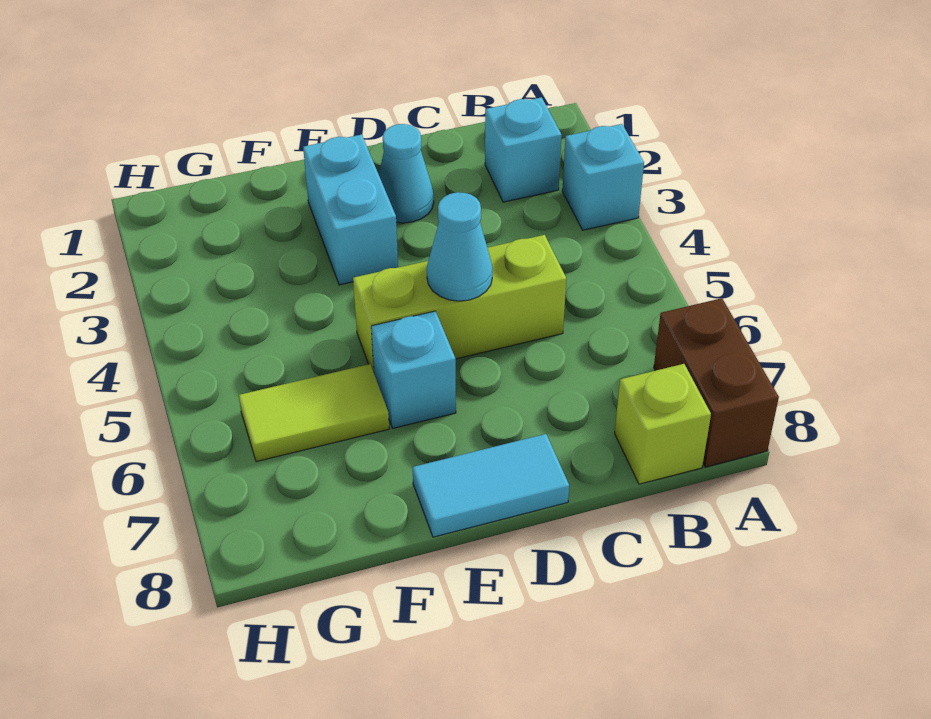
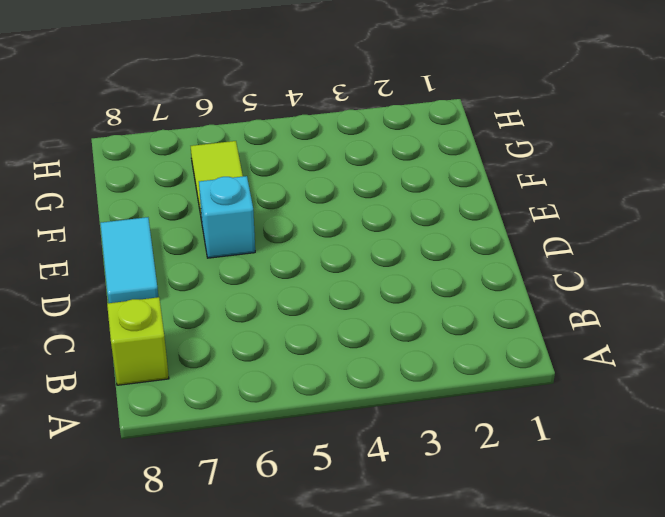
none -> cyan brick A3 level 1
none -> brown brick A7:A8 level 1

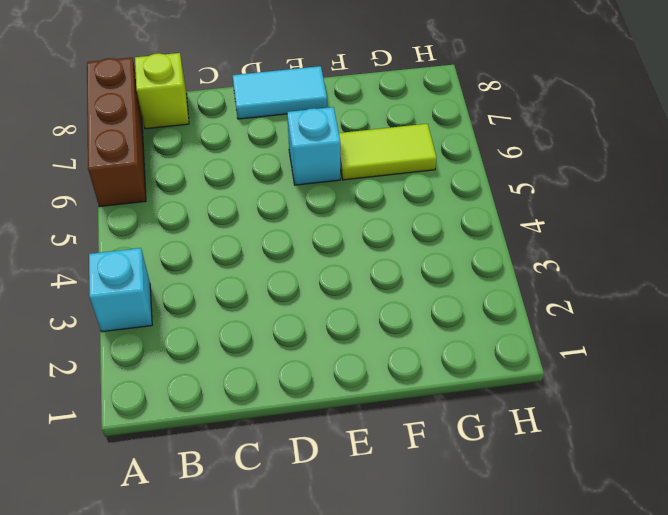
brown brick A6:A8 level 1 -> brown brick A7:A8 level 1
none -> cyan brick B2 level 1
none -> lime brick C5:E5 level 1

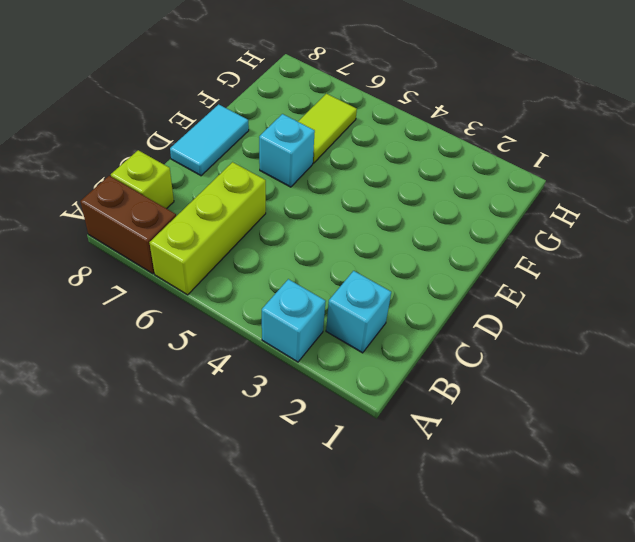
lime brick A6:C6 level 1 -> lime brick C5:E5 level 1
none -> cyan cone D2 level 1
none -> cyan brick E2:E3 level 1

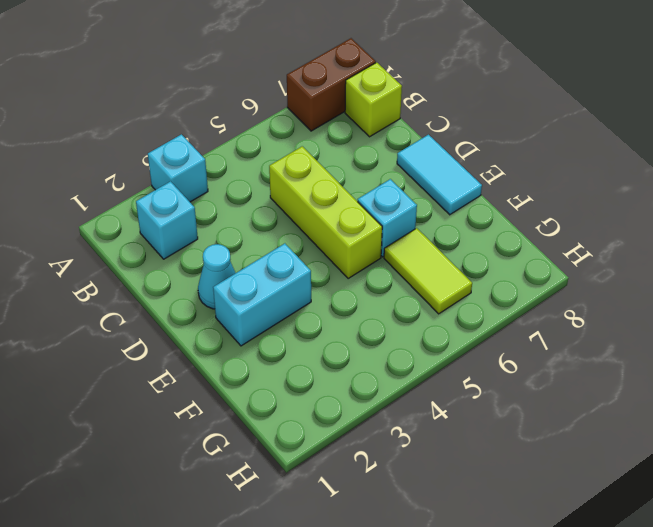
none -> cyan cone D5 level 2

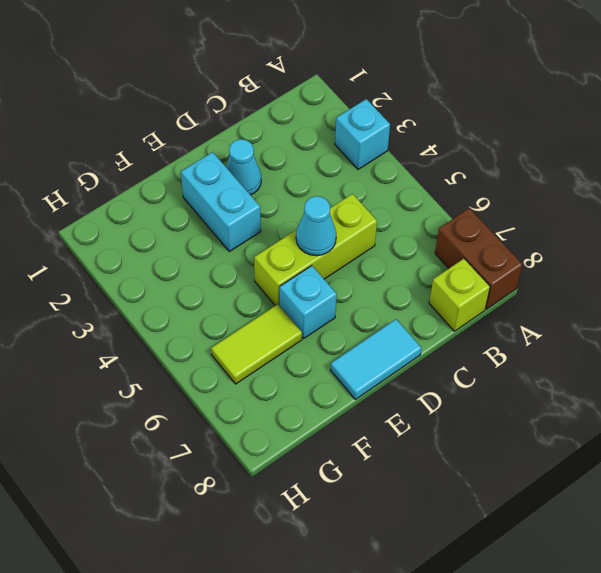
none -> cyan brick B2 level 1

